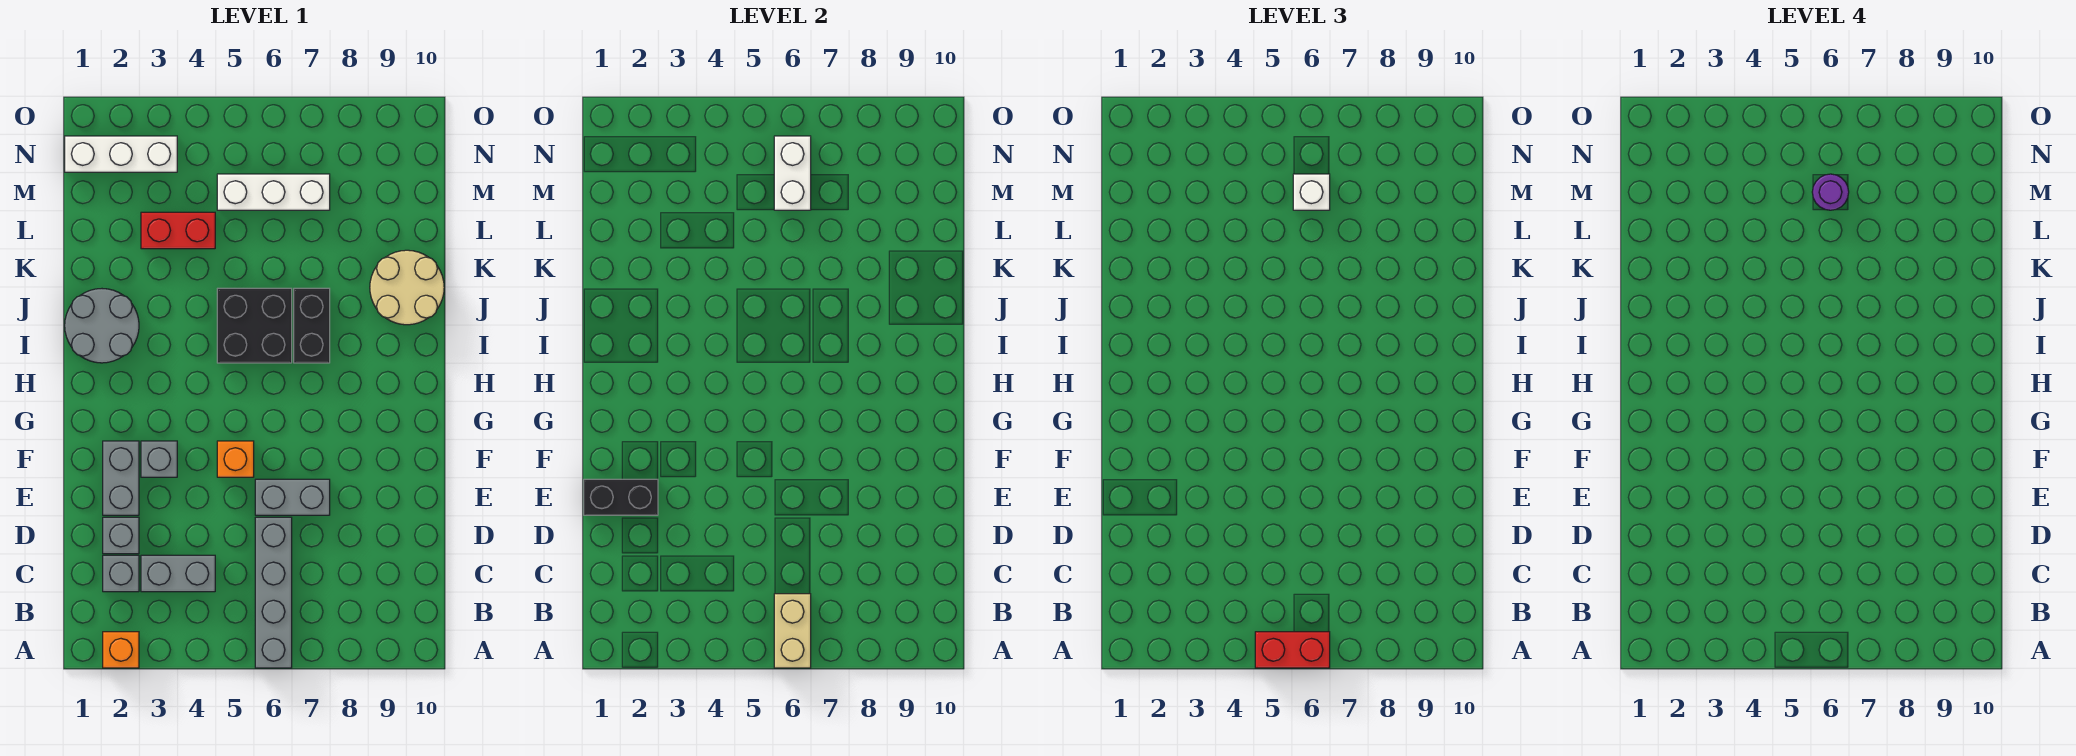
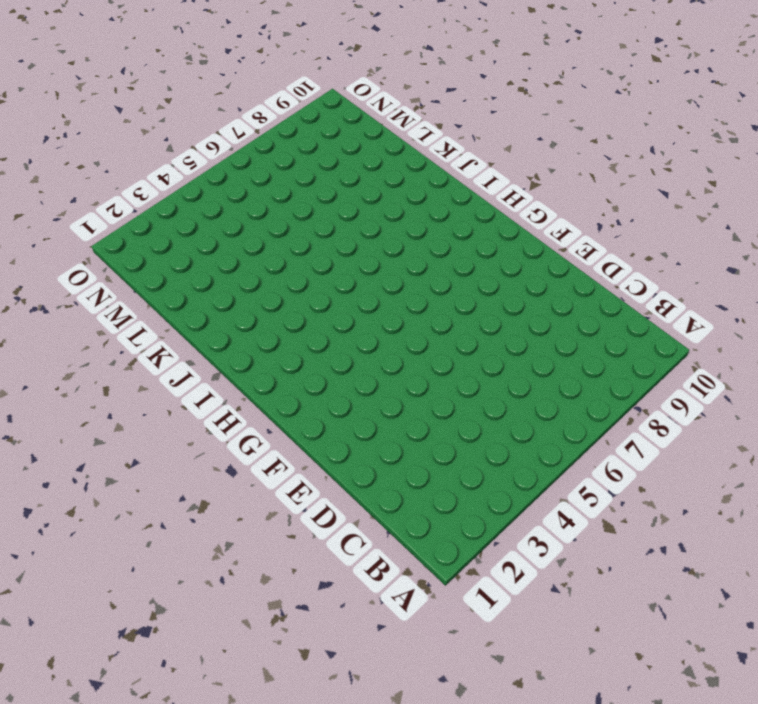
none -> orange brick A2 level 1
none -> grey brick A6:D6 level 1
none -> grey brick C2 level 1

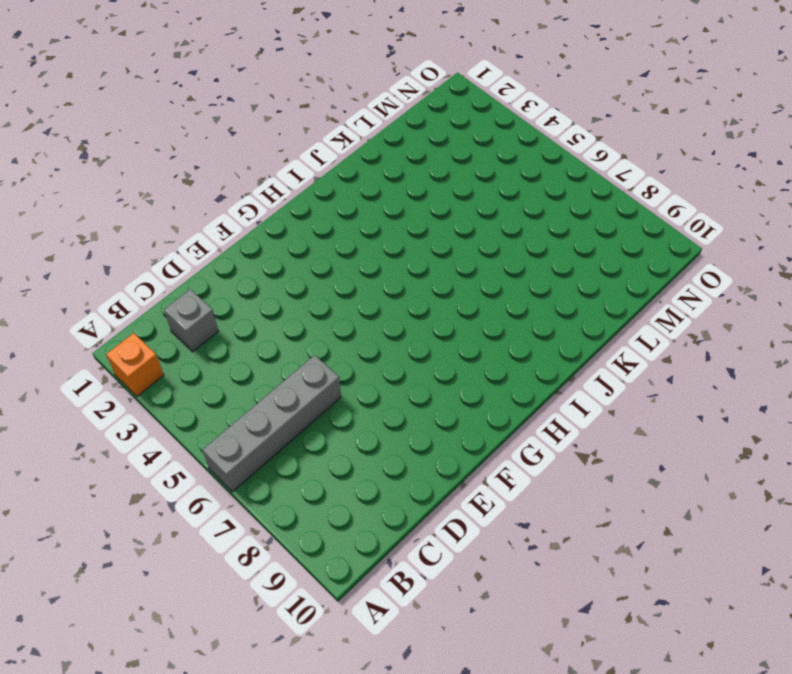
none -> grey brick C3:C4 level 1
none -> grey brick D2 level 1
none -> grey brick E2:F2 level 1

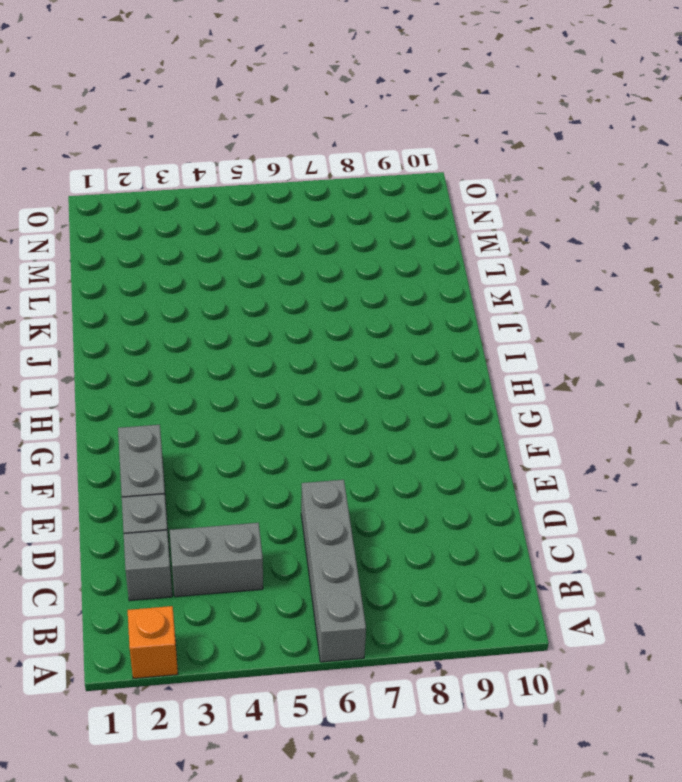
none -> grey brick E6:E7 level 1
none -> grey brick F3 level 1
none -> orange brick F5 level 1

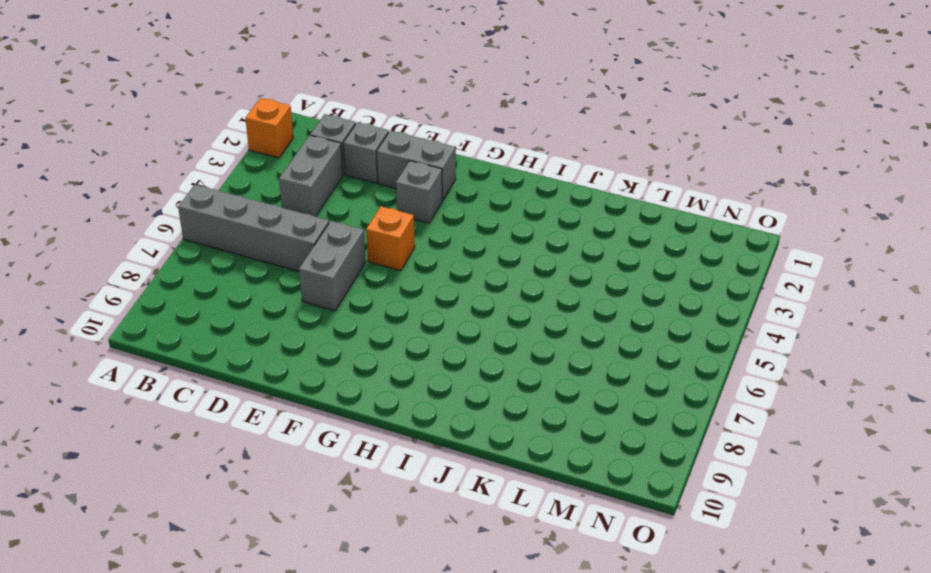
none -> grey round brick I1:J2 level 1
none -> black brick I5:J6 level 1
none -> black brick I7:J7 level 1

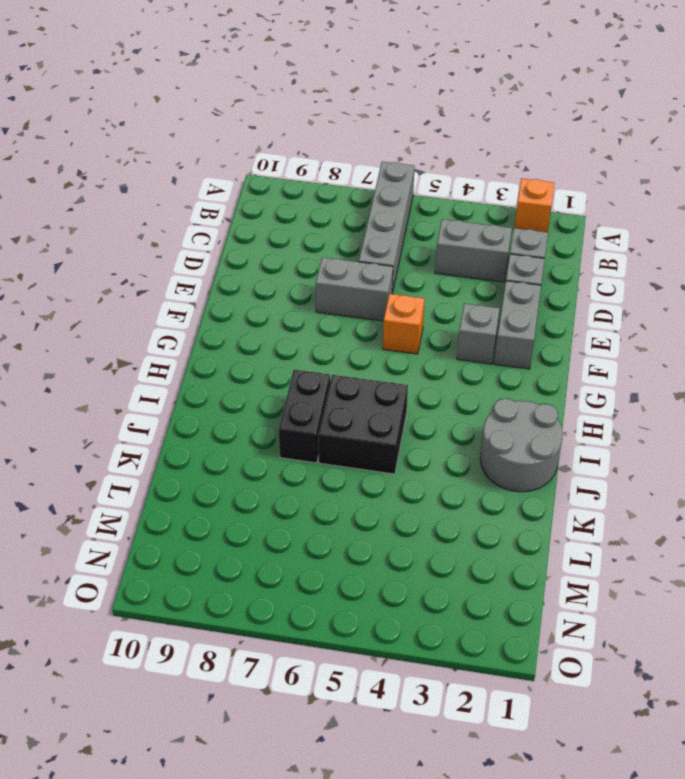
none -> tan round brick J9:K10 level 1
none -> red brick L3:L4 level 1
none -> white brick M5:M7 level 1

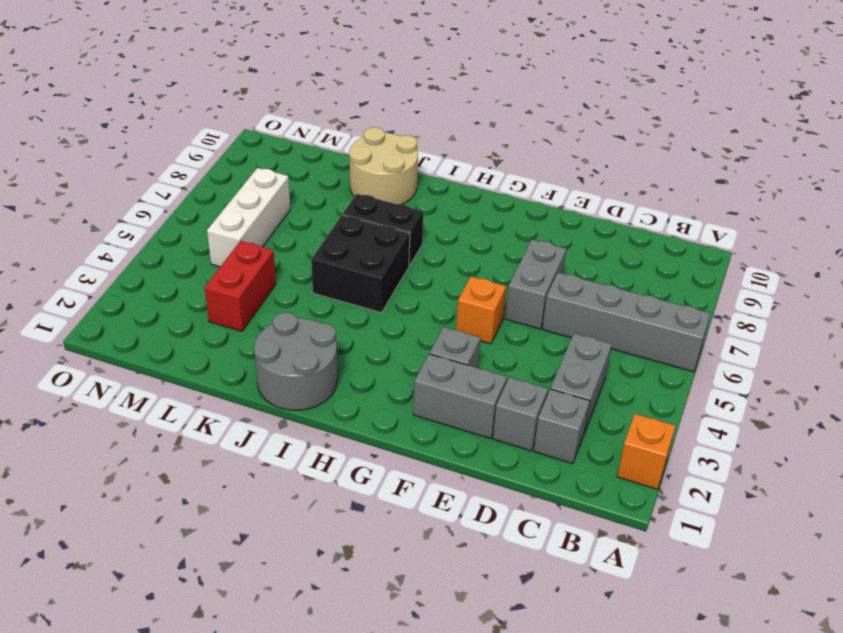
none -> white brick N1:N3 level 1
none -> tan brick A6:B6 level 2
none -> black brick E1:E2 level 2

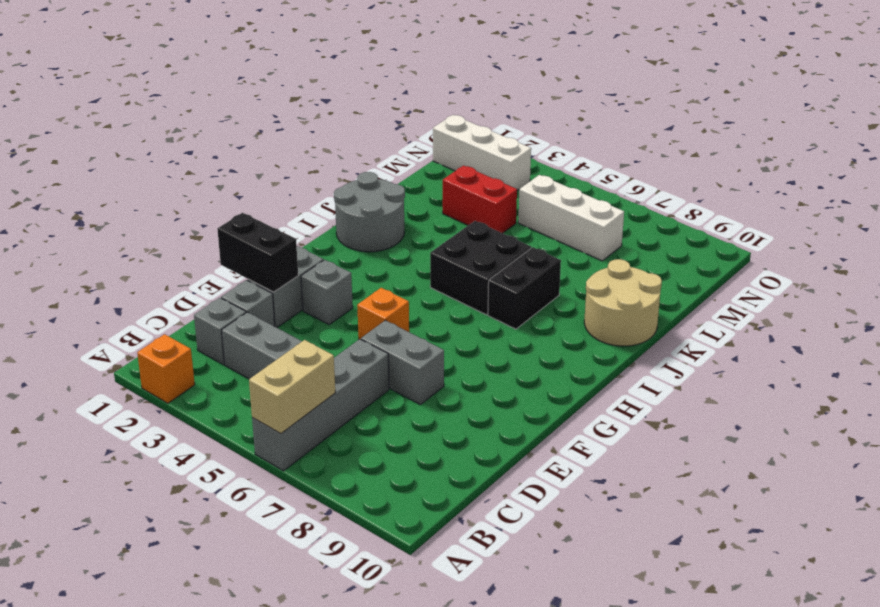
none -> white brick M6:N6 level 2
none -> red brick A5:A6 level 3
none -> white brick M6 level 3

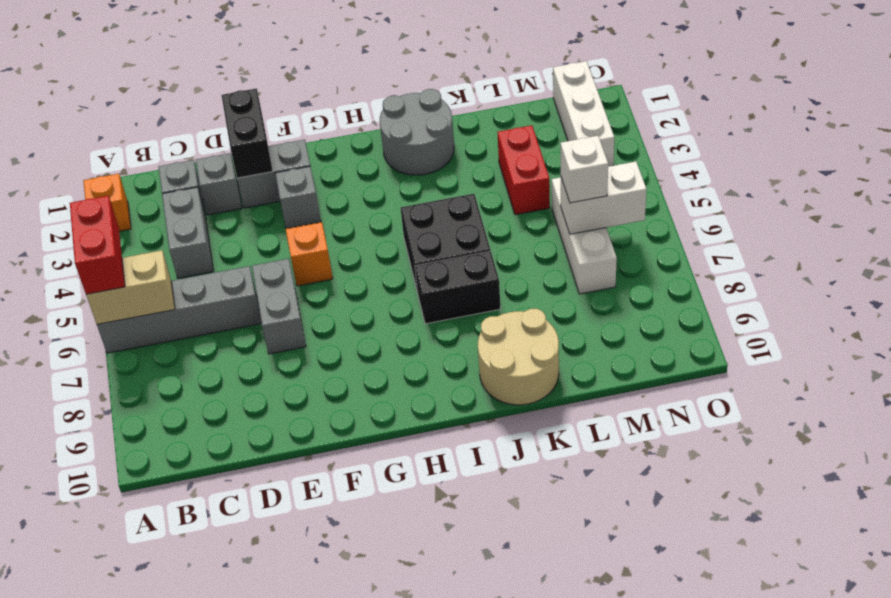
none -> purple round brick M6 level 4

